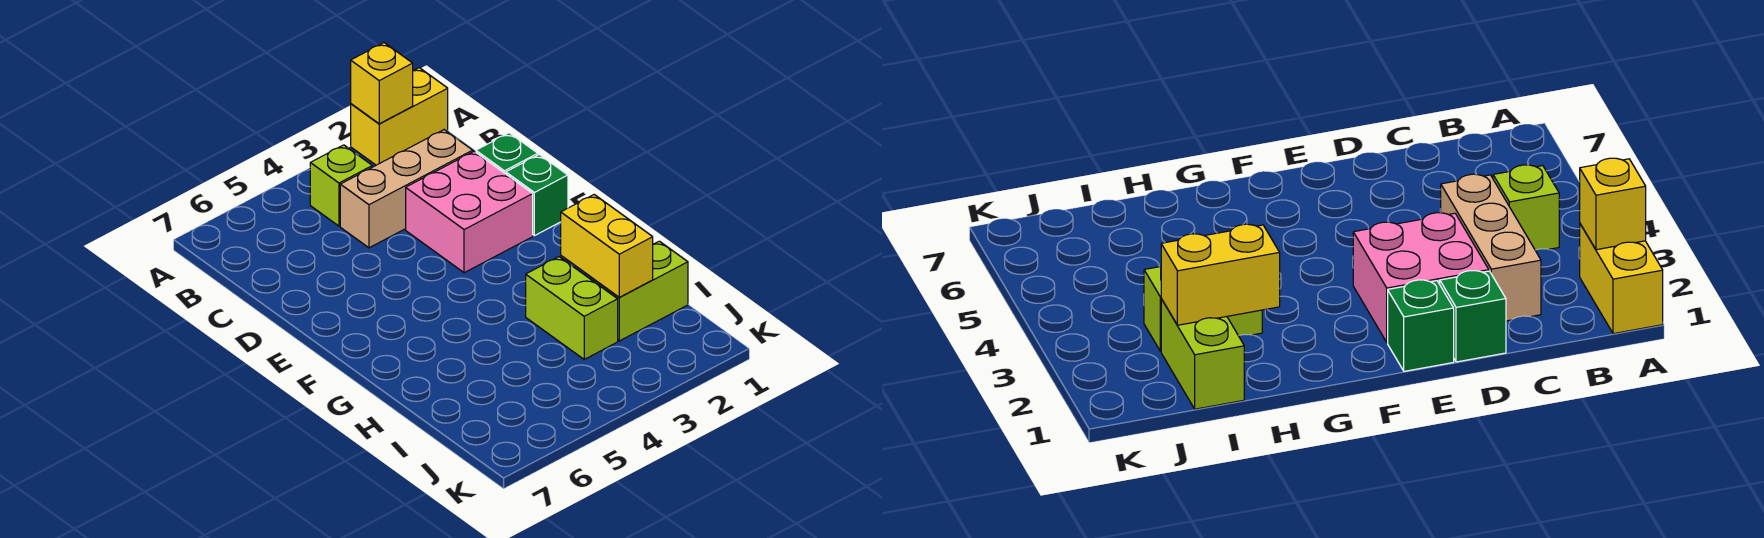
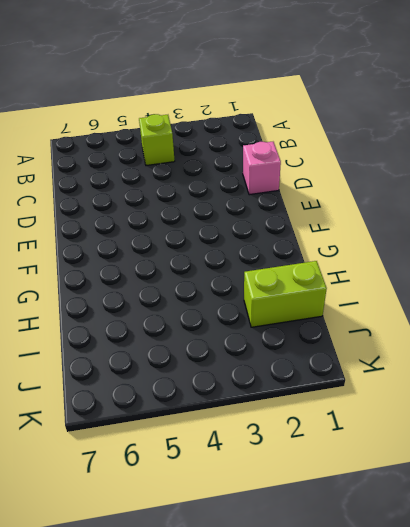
pink brick D1 level 1 -> green brick D1 level 1
none -> yellow brick A1:A2 level 1
none -> tan brick C2:C4 level 1

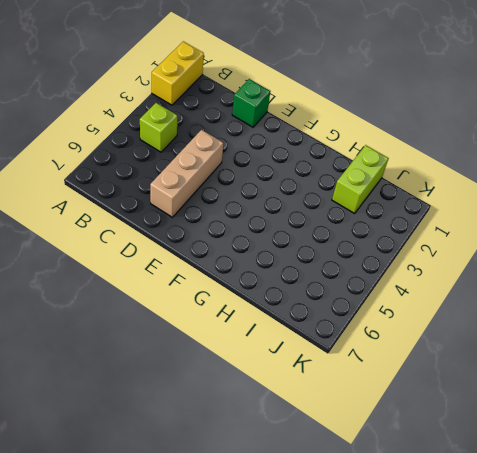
tan brick D4:D6 level 1 -> tan brick C2:C4 level 1
none -> pink brick D2:E3 level 1
none -> green brick E1 level 1

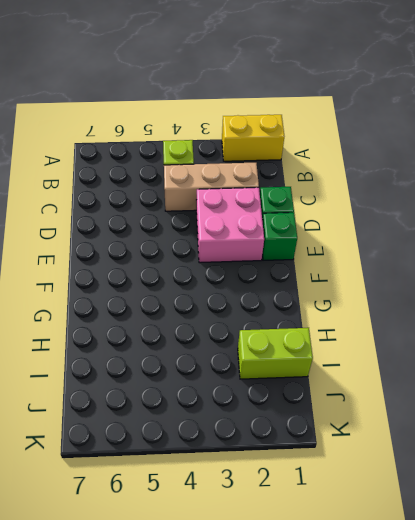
none -> lime brick H3:I3 level 1
none -> yellow brick A2 level 2

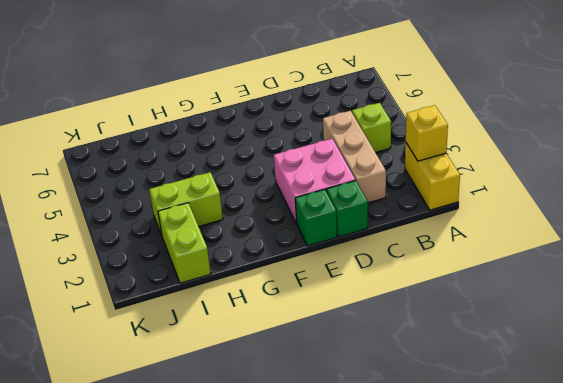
none -> yellow brick H2:I2 level 2

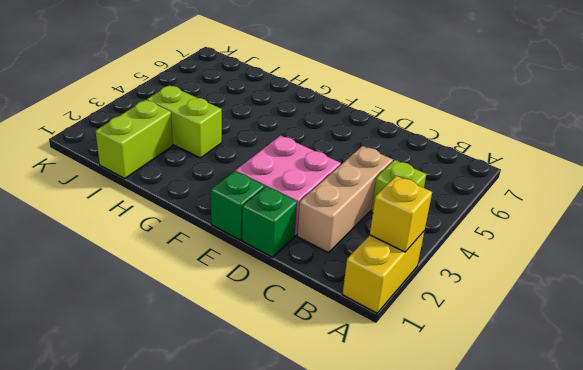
none -> yellow brick H2:I2 level 2

